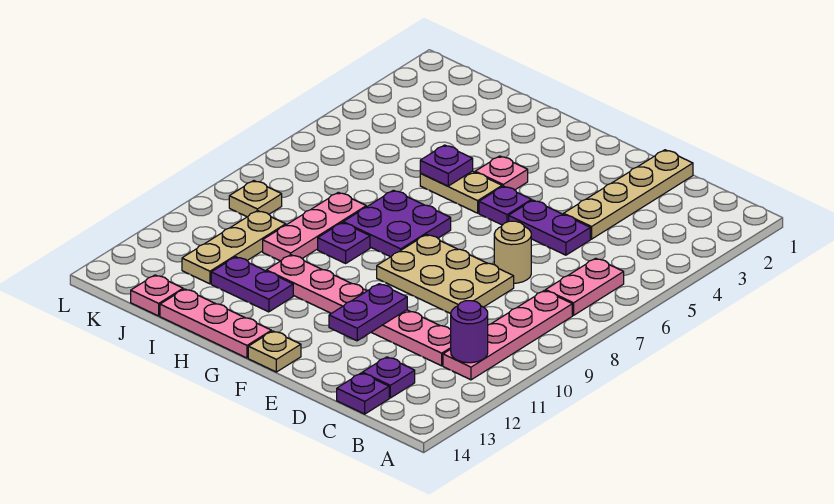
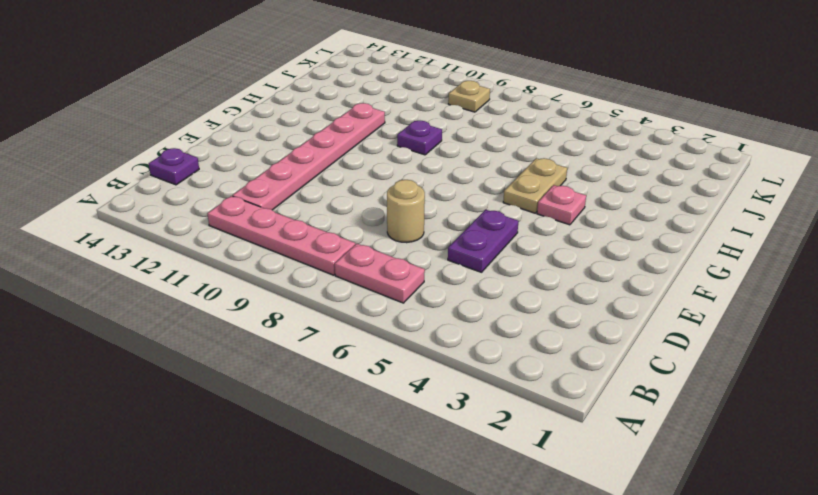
none -> purple plate C13 level 1
none -> tan plate D1:D4 level 1
none -> tan plate D8:F9 level 1

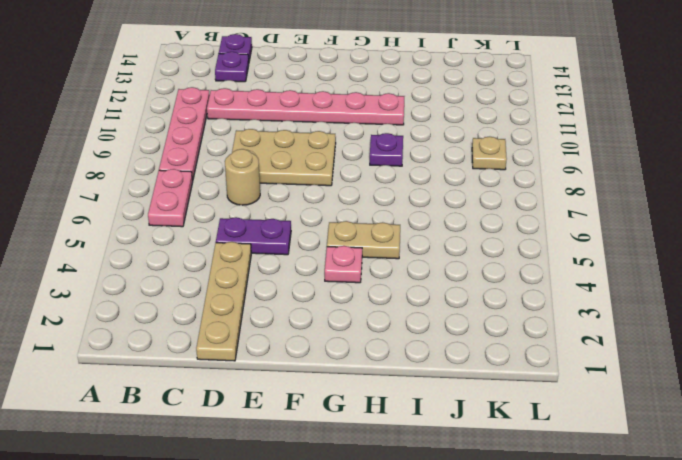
none -> purple plate F5 level 1
none -> tan plate F14 level 1
none -> purple plate G7:H8 level 1

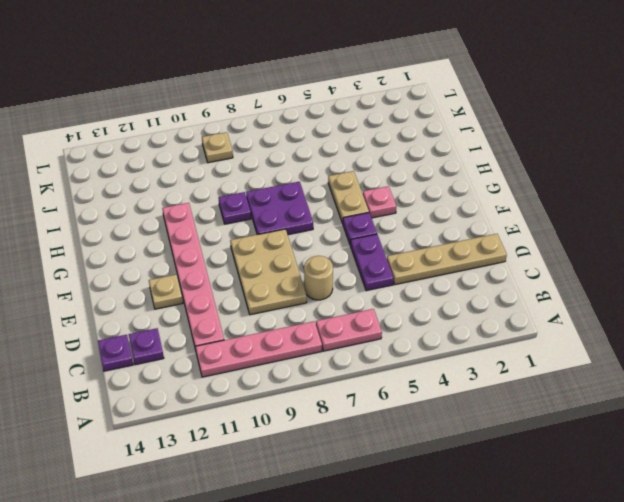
tan plate E12 level 1 -> tan plate F14 level 1
none -> pink plate G14:I14 level 1
none -> purple plate H12:I12 level 1
none -> pink plate I8:I10 level 1

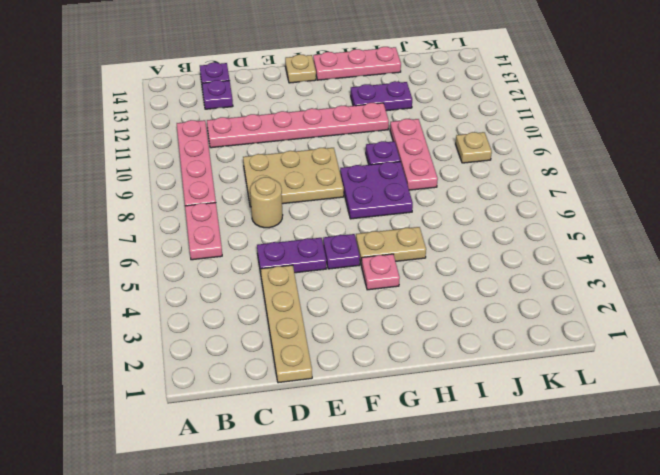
none -> tan plate J10:J12 level 1
none -> pink plate J14 level 1
none -> purple round brick B11 level 2

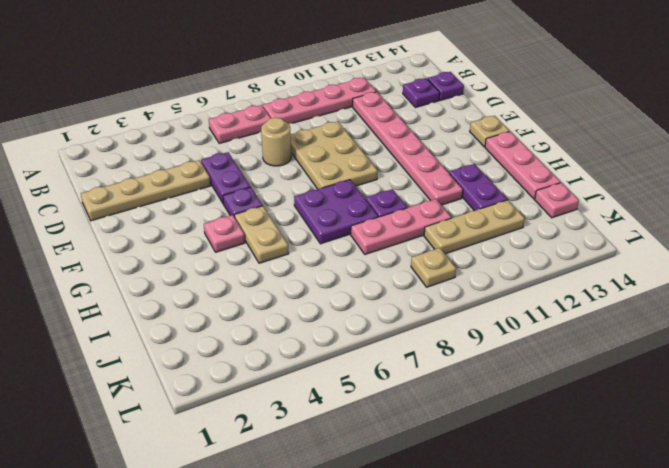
none -> purple round brick B11 level 2
none -> purple plate E11:E12 level 2
none -> purple plate H5 level 2

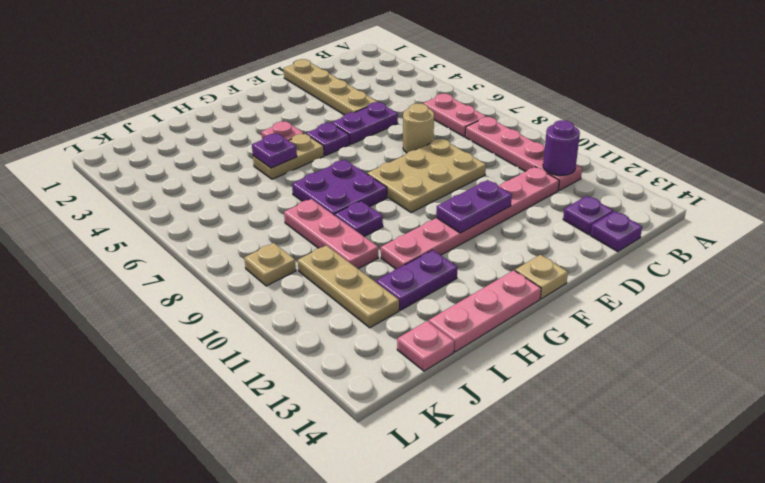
purple plate E11:F11 level 2 -> purple plate E11:E12 level 2

